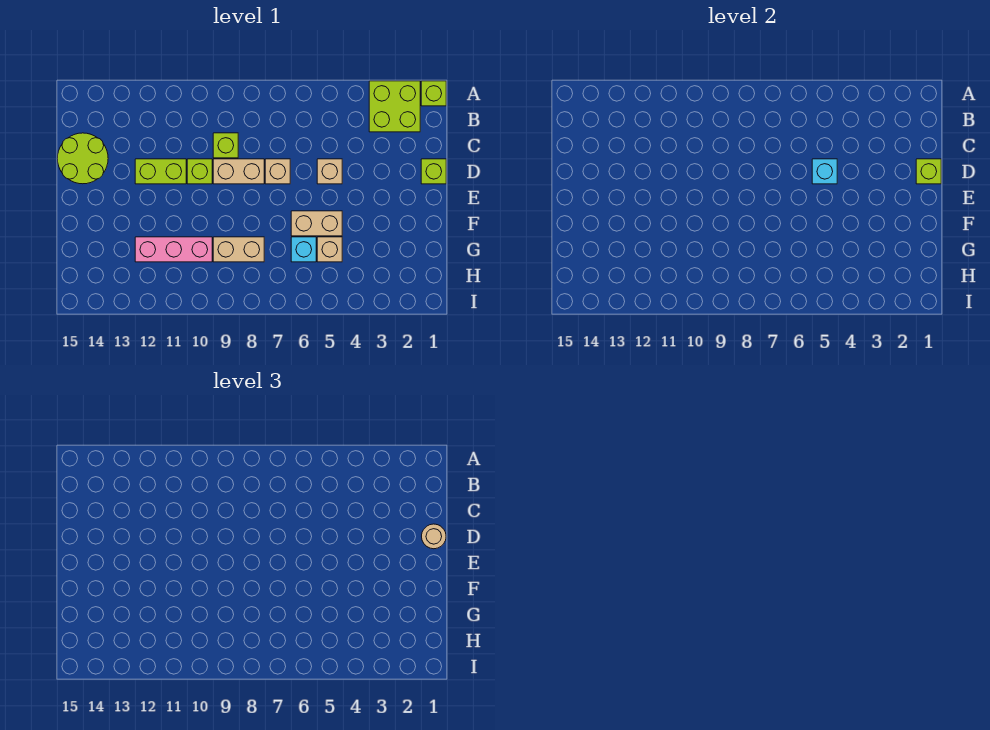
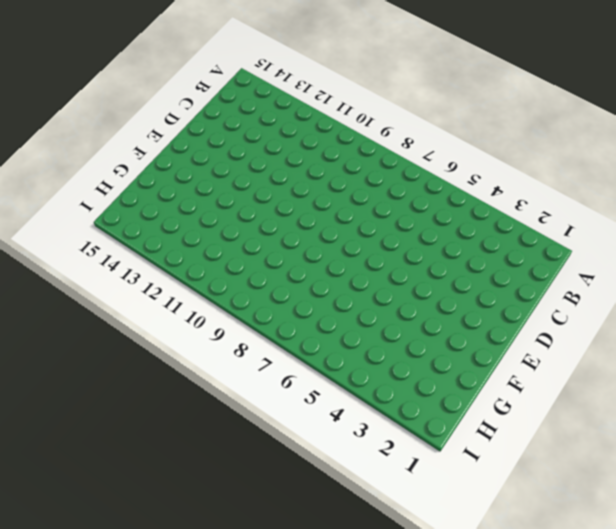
none -> lime brick A1 level 1
none -> lime brick A2:B3 level 1
none -> lime brick C9 level 1

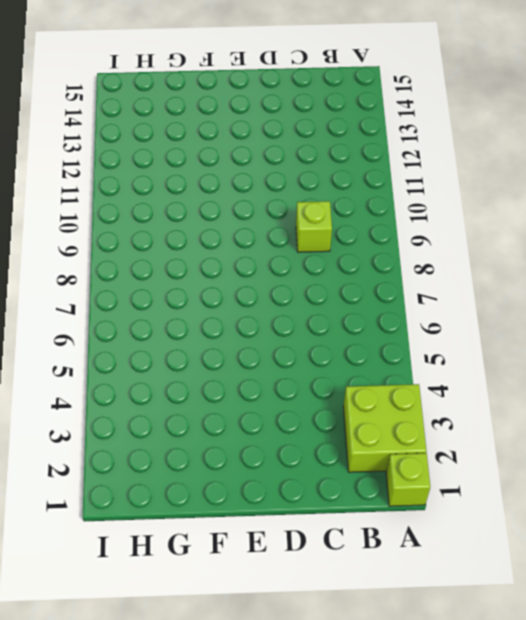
none -> lime round brick C14:D15 level 1
none -> lime brick D1 level 1
none -> tan brick D5 level 1

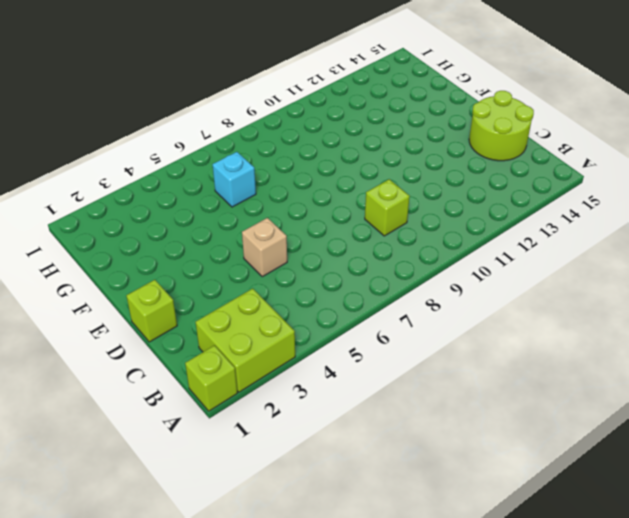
none -> tan brick D7 level 1
none -> tan brick D8:D9 level 1
none -> lime brick D10 level 1

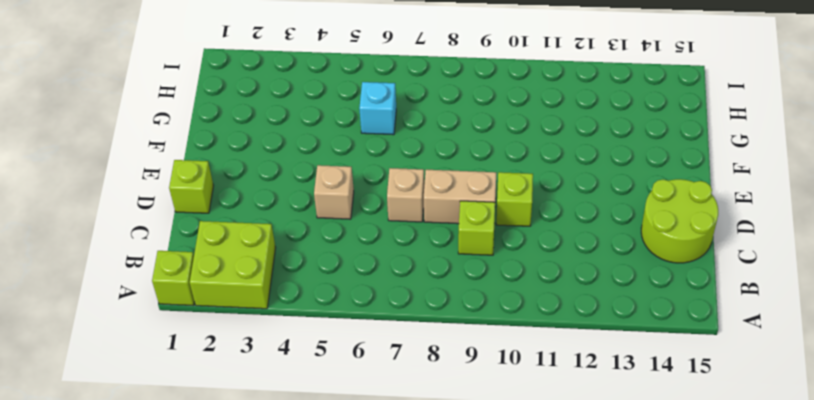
none -> lime brick D11:D12 level 1
none -> tan brick F5:F6 level 1
none -> tan brick G5 level 1

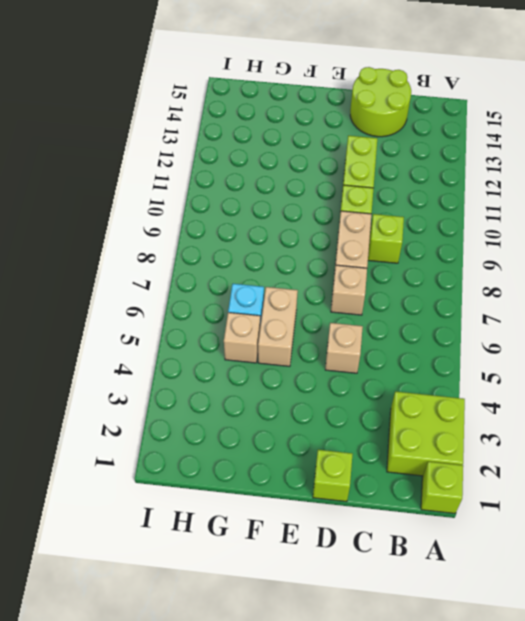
none -> tan brick G8:G9 level 1
none -> pink brick G10:G12 level 1
none -> lime brick D1 level 2

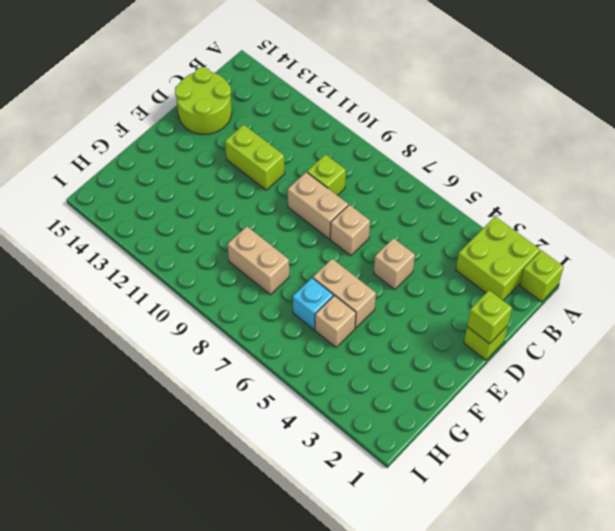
none -> lime brick D10 level 1
none -> pink brick G10:G12 level 1
none -> cyan brick D5 level 2

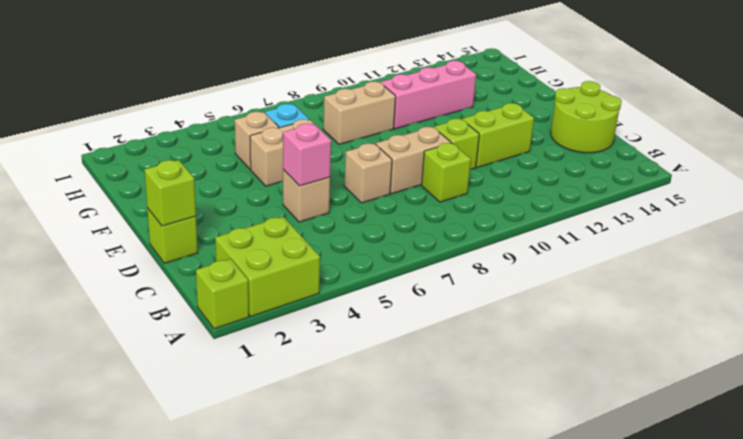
pink brick D5 level 2 -> cyan brick D5 level 2
none -> tan round brick D1 level 3

